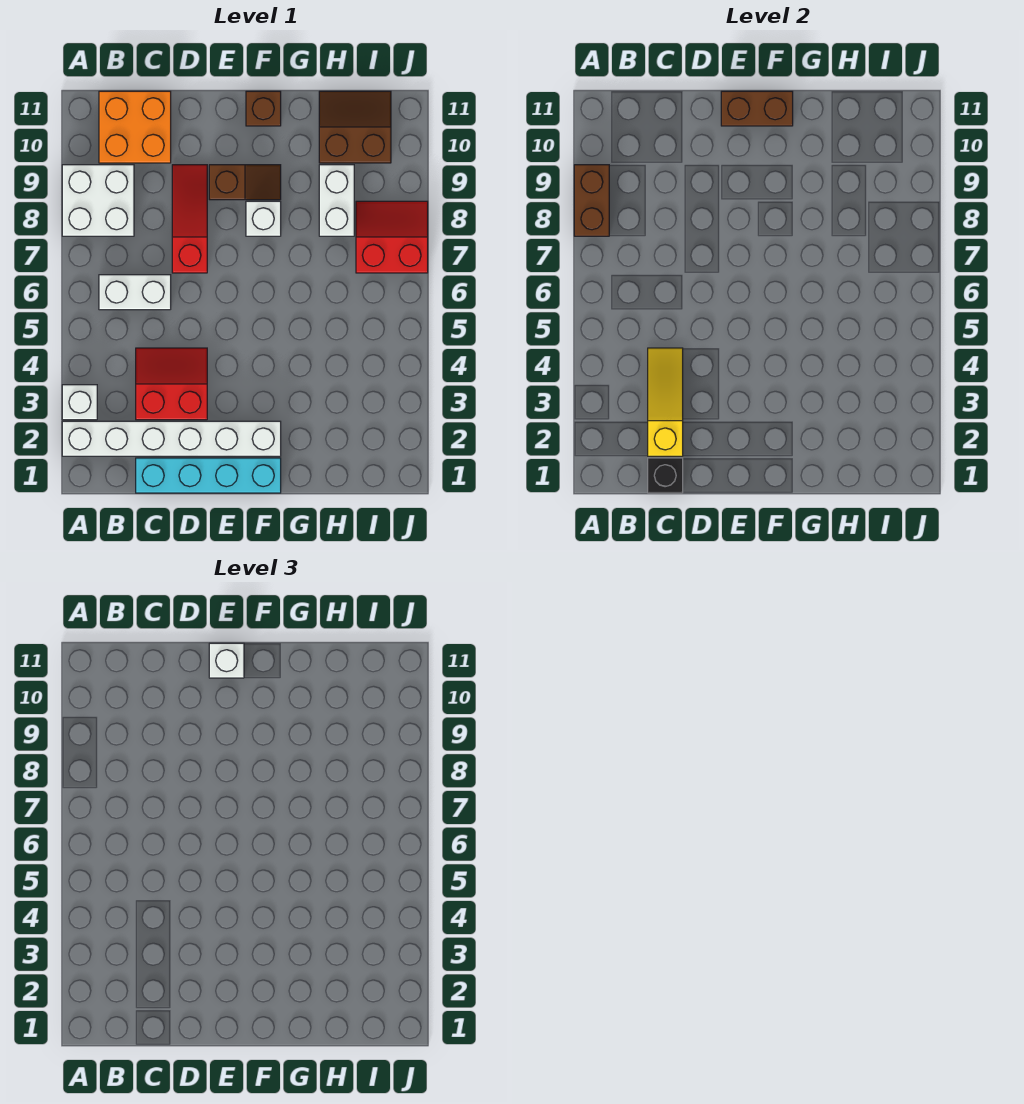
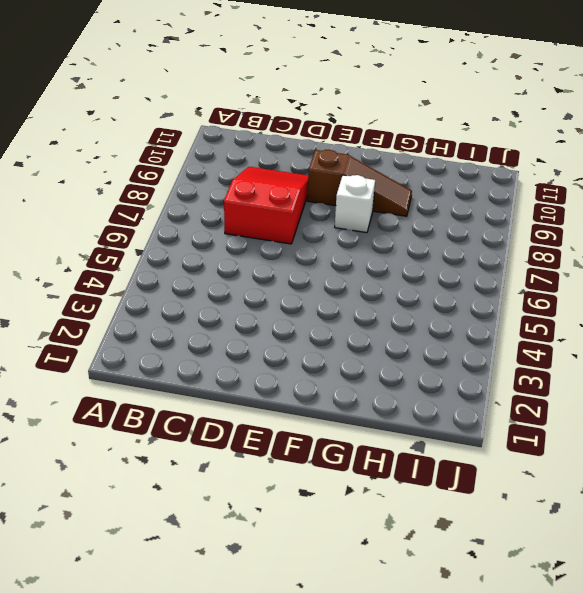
red slope C7:D9 level 1 top 7 -> red slope D7:D9 level 1 top 7
brown slope E9:G9 level 1 top E -> brown slope E9:F9 level 1 top E
none -> white brick A2:F2 level 1
none -> white brick A3 level 1
none -> white brick A8:B9 level 1

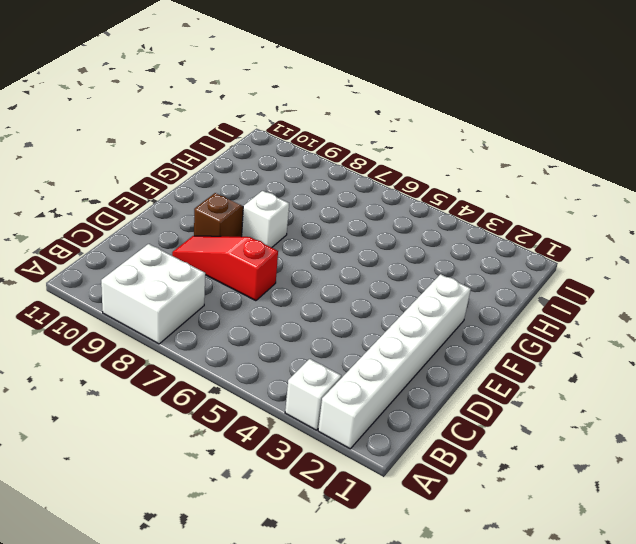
none -> white brick B6:C6 level 1
none -> orange brick B10:C11 level 1
none -> cyan brick C1:F1 level 1

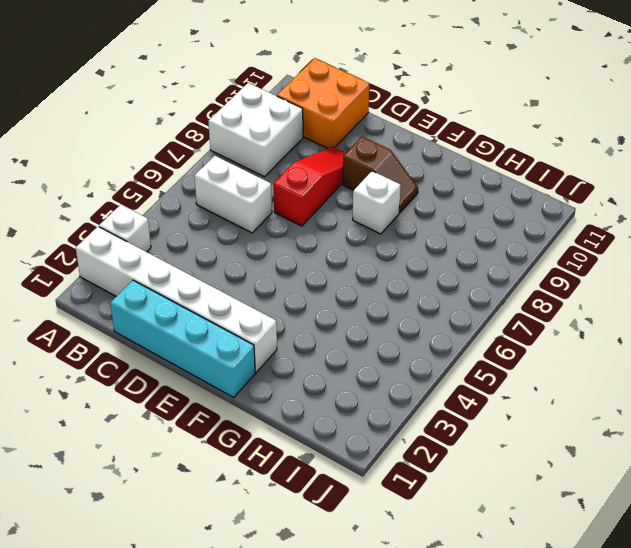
none -> red slope C3:D4 level 1 top 3
none -> brown brick F11 level 1
none -> white brick H8:H9 level 1

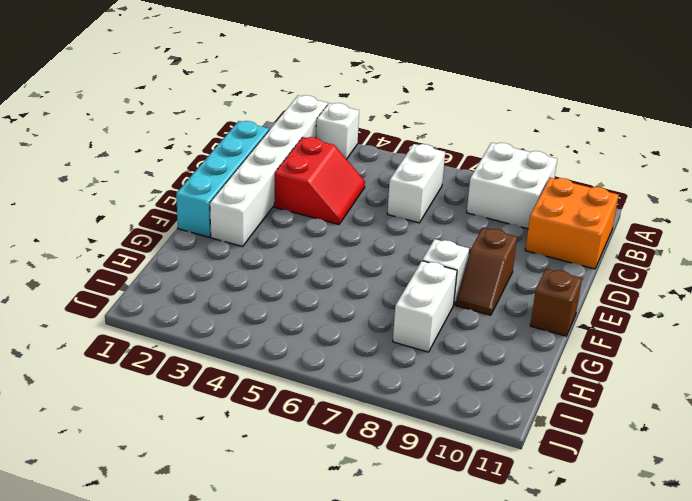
white brick G8:H8 level 1 -> white brick H8:H9 level 1
none -> red slope D7:D9 level 1 top 7
none -> brown slope H10:I11 level 1 top 10
none -> red slope I7:J8 level 1 top 7

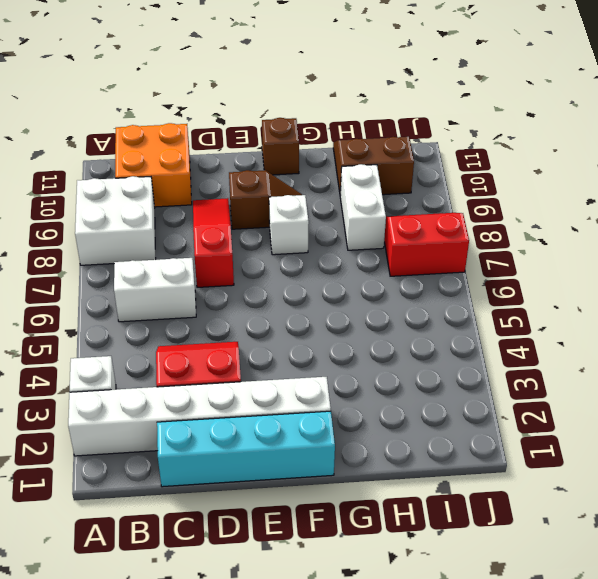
none -> brown brick A8:A9 level 2
none -> black brick C1 level 2
none -> yellow slope C2:C4 level 2 top 2

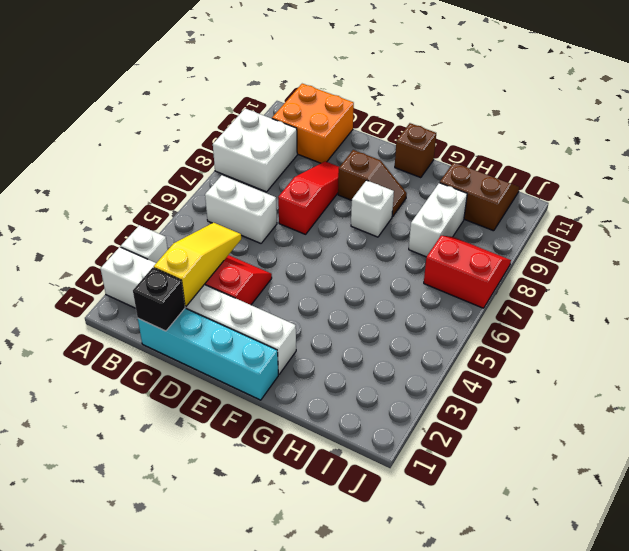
none -> brown brick A8:A9 level 2
none -> brown brick E11:F11 level 2
none -> white brick E11 level 3

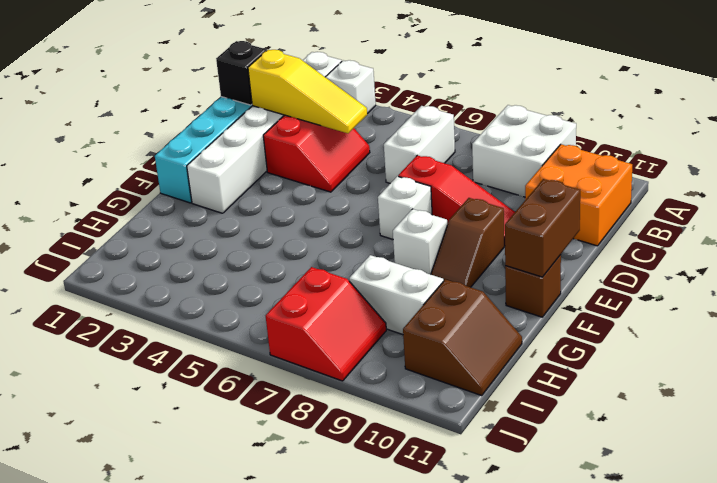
white brick E7 level 1 -> white brick E11 level 3
none -> brown brick A8:A9 level 2

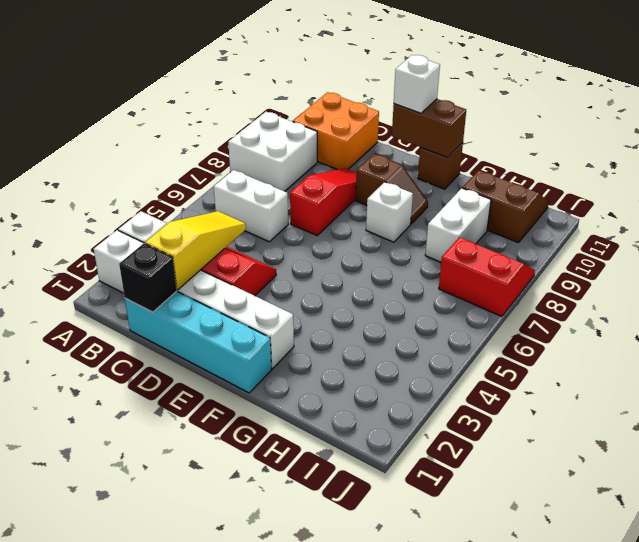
none -> brown brick A8:A9 level 2

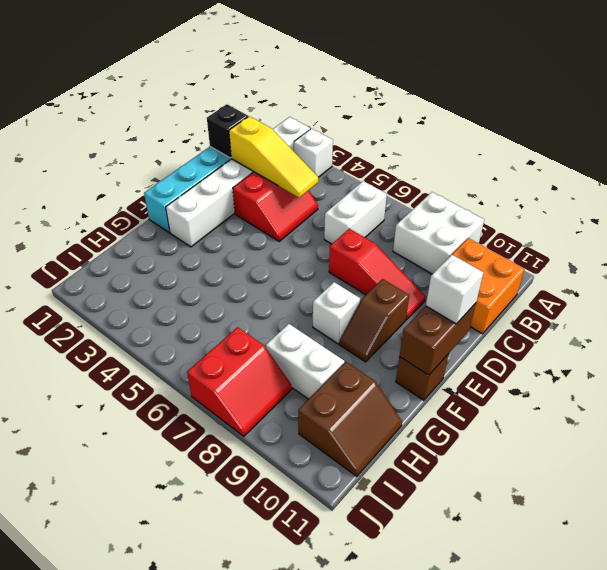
none -> brown brick A8:A9 level 2

